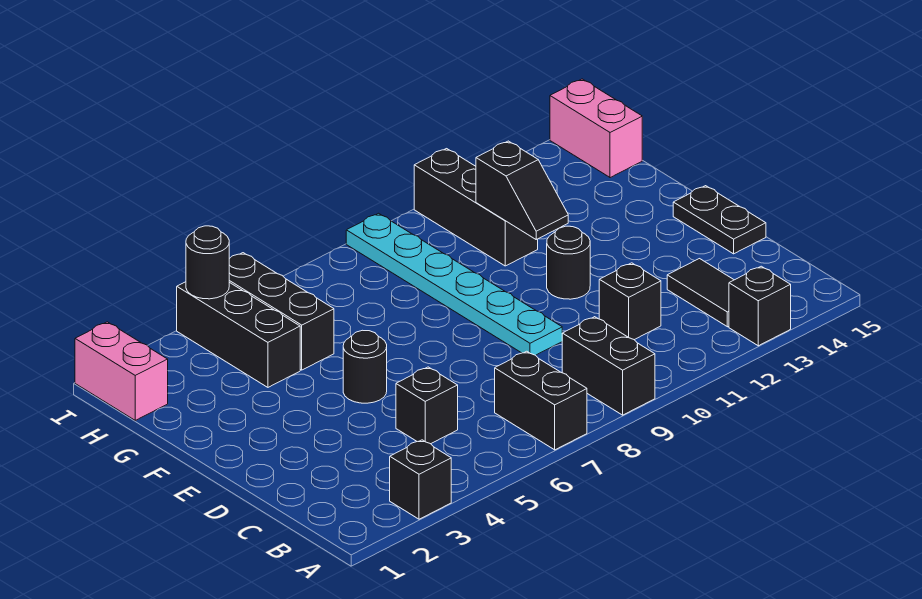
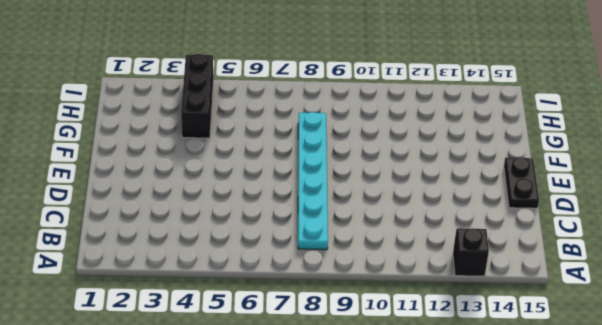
cyan plate B8:G8 level 1 -> cyan plate D9:I9 level 1
none -> black brick A3 level 1
none -> black brick A7:B7 level 1
none -> black brick A9:B9 level 1

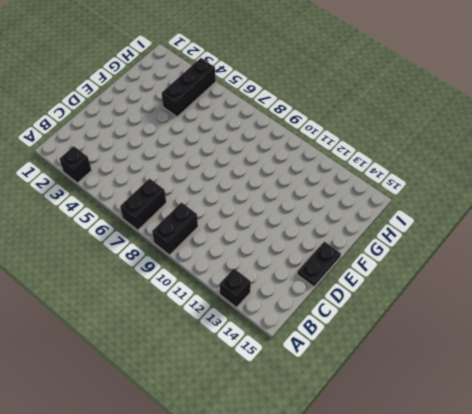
none -> black tile B13:C13 level 1
none -> black brick C5 level 1
none -> black brick C11 level 1

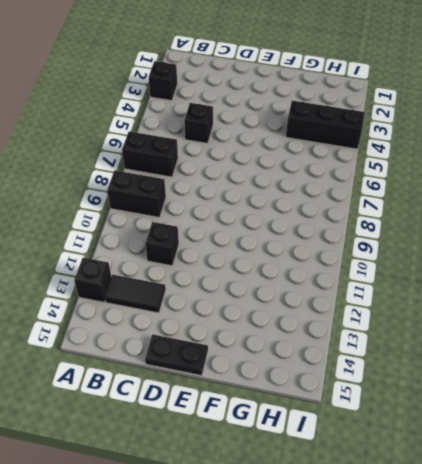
none -> cyan plate D9:I9 level 1
none -> black round brick E5 level 1
none -> black round brick E11 level 1

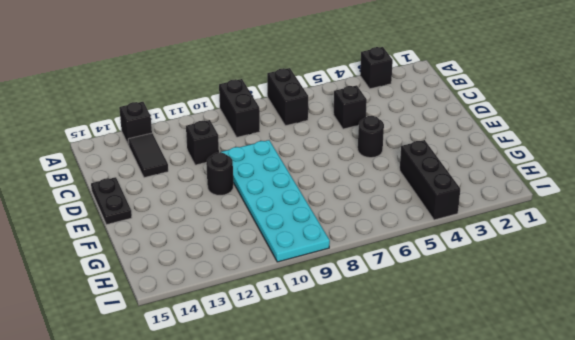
cyan plate D9:I10 level 1 -> cyan plate D9:I9 level 1
none -> black brick G5:I5 level 1
none -> black brick G11:I11 level 1
none -> pink brick H1:I1 level 1

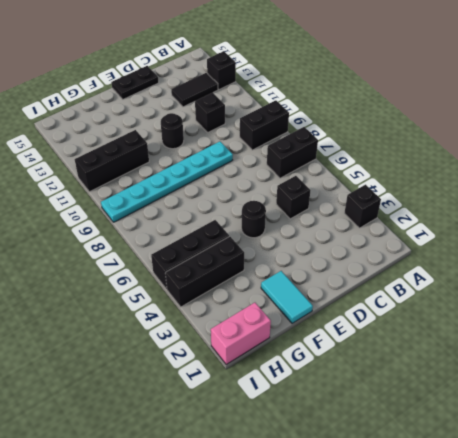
cyan tile F1:F2 level 1 -> none
none -> pink brick H15:I15 level 1
none -> black slope F11:G11 level 2 top G
none -> black round brick I4 level 2

